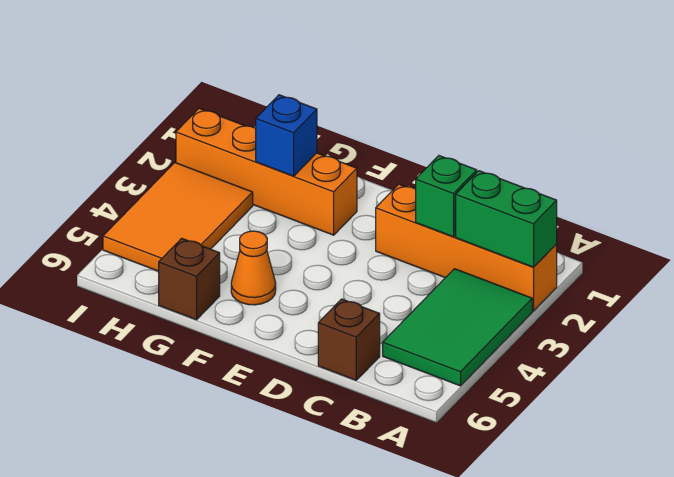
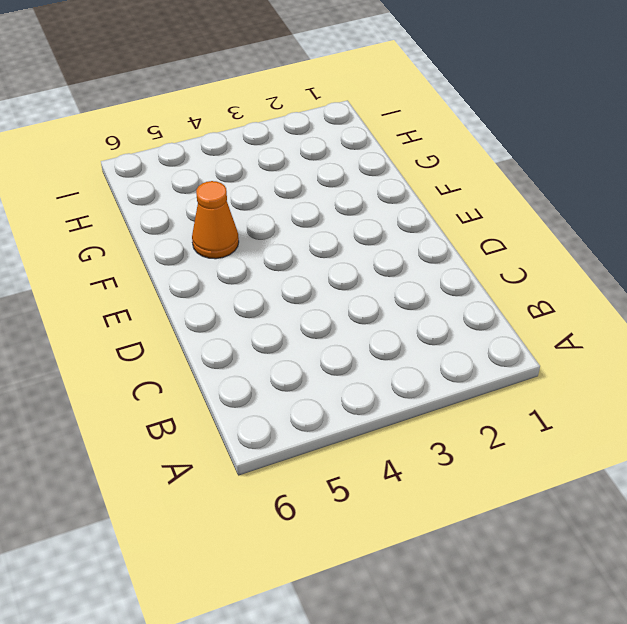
none -> orange brick A2:D2 level 1
none -> green tile A3:B5 level 1

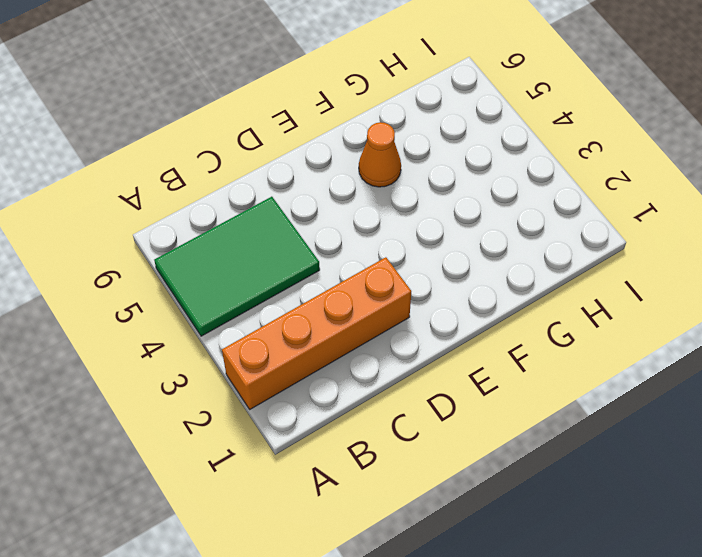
green tile A4:C5 level 1 -> green tile A3:B5 level 1
none -> brown brick C6 level 1
none -> orange brick F2:I2 level 1

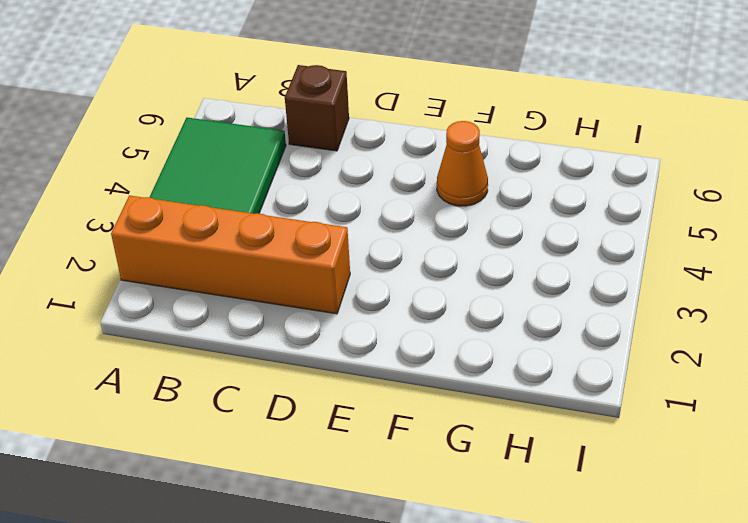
none -> orange brick F2:I2 level 1
none -> brown brick G6 level 1

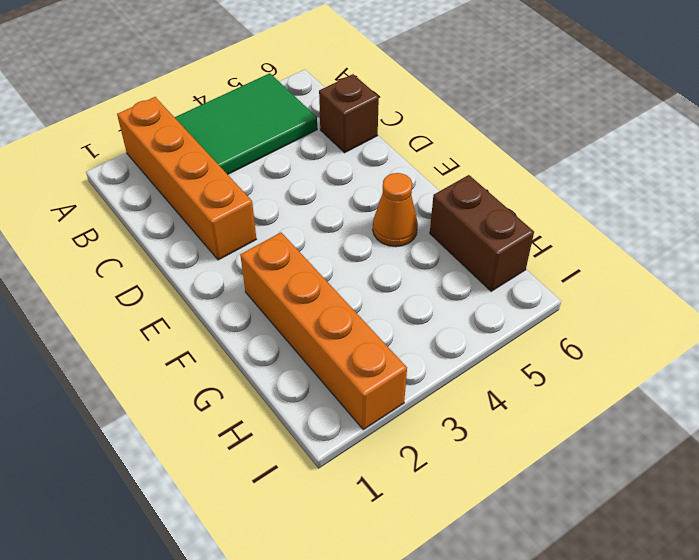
brown brick G6:H6 level 1 -> brown brick G6 level 1
none -> orange tile H3:I5 level 1
none -> green brick A2:B2 level 2

